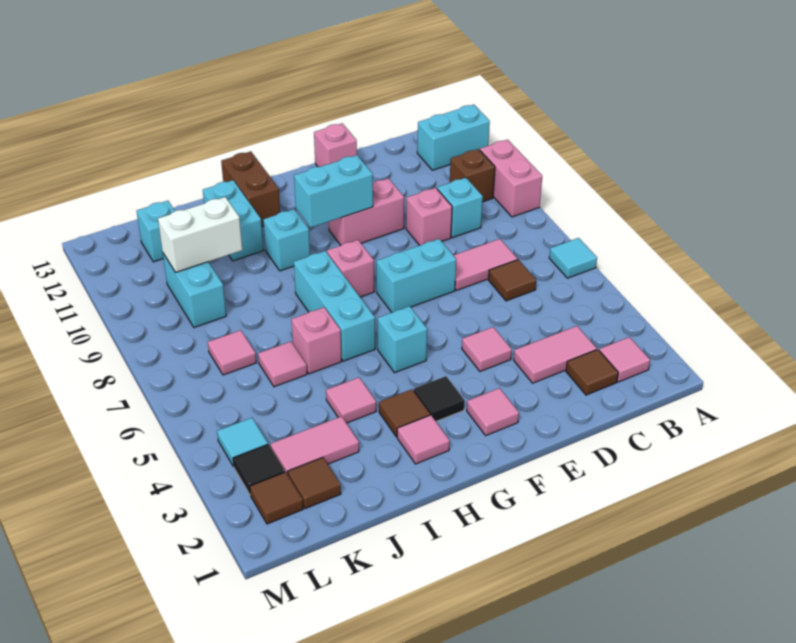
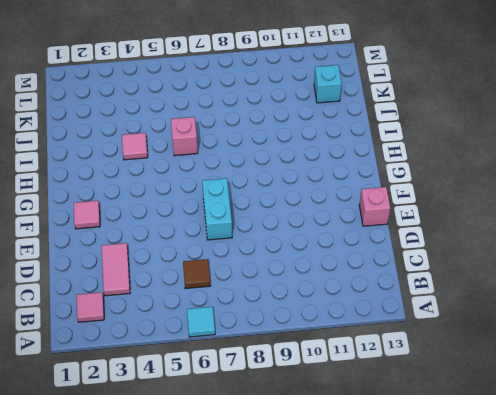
none -> pink brick A9:A10 level 1
none -> cyan brick A12:B12 level 1
none -> brown brick B10 level 1
none -> brown tile C2 level 1

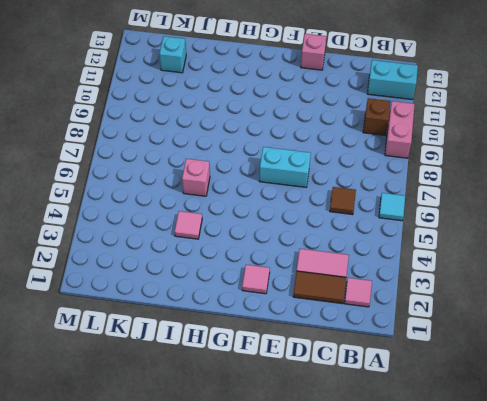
brown tile C2:D2 level 1 -> brown tile C2 level 1
none -> pink tile C7:D7 level 1
none -> cyan brick C9 level 1
none -> pink brick D9 level 1
none -> pink tile E4 level 1

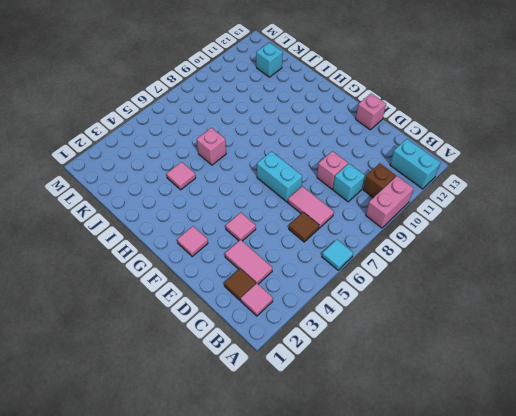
none -> pink brick E10:F10 level 1
none -> black tile G3 level 1
none -> cyan brick G5 level 1
none -> pink brick G8 level 1

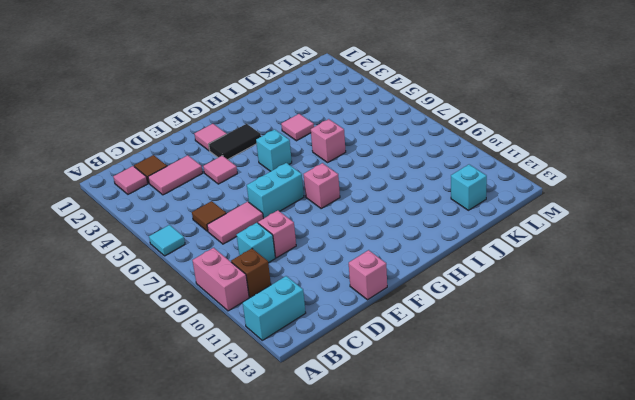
black tile F3:G3 level 1 -> black tile G3 level 1
none -> pink brick E10:F10 level 1
none -> pink tile H2 level 1
none -> brown tile H3 level 1
none -> cyan brick H6:H8 level 1

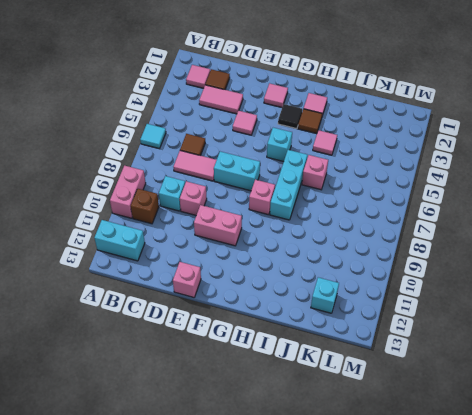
none -> cyan brick H10 level 1
none -> brown brick H12:H13 level 1
none -> cyan brick I11:I12 level 1
none -> pink tile J3:K3 level 1

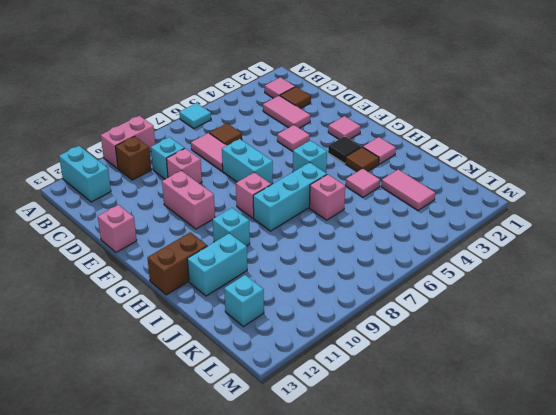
none -> pink tile J6 level 1
none -> brown tile K2 level 1
none -> pink tile K7 level 1
none -> cyan brick K9:K10 level 1

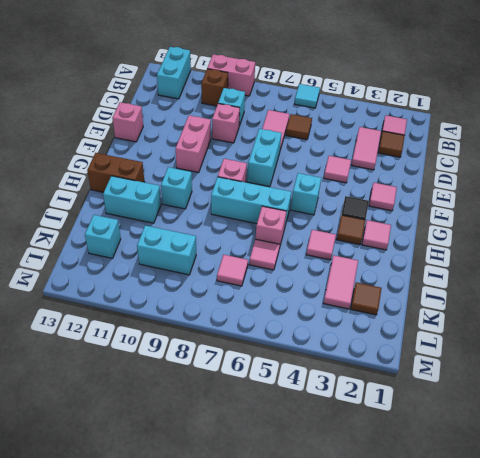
none -> brown tile L2 level 1
none -> black tile L3 level 1
none -> cyan tile L4 level 1
none -> cyan brick F10:G10 level 2

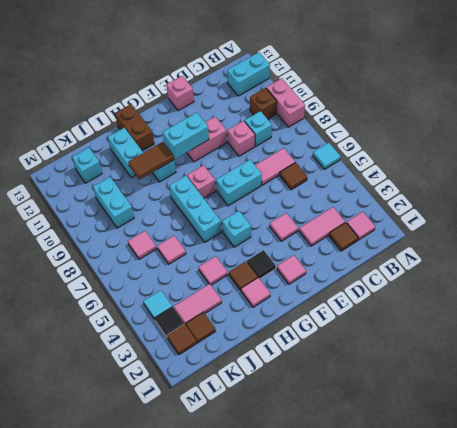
brown tile H10:I10 level 2 -> none
none -> pink brick I6 level 1
none -> white brick J10:K10 level 2

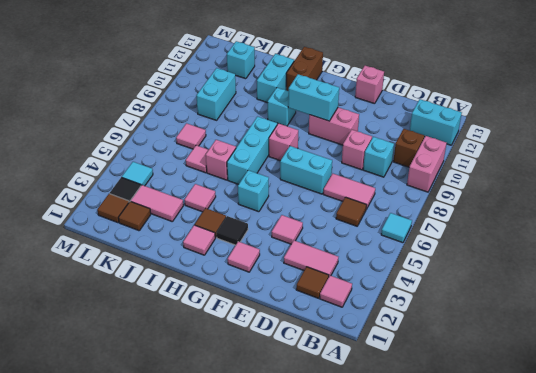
none -> white brick J10:K10 level 2

